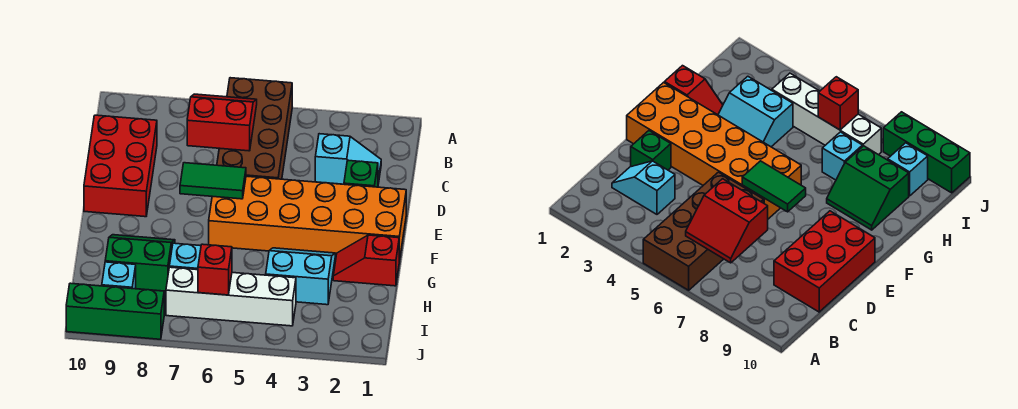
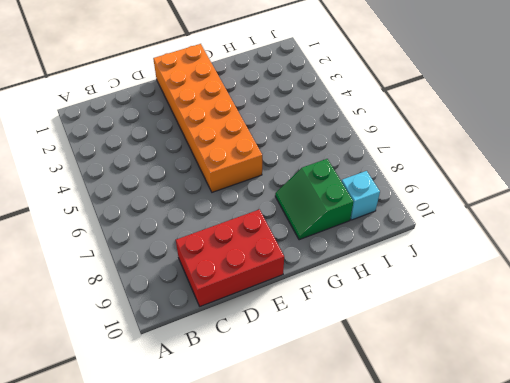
none -> brown brick A5:D6 level 1
none -> cyan slope C2:C3 level 1 top 3
none -> green brick D2 level 1

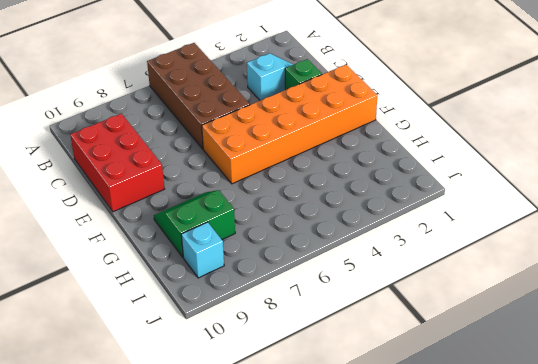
none -> red slope G1:G2 level 1 top 1
none -> cyan slope G3:H4 level 1 top H
none -> cyan brick H7 level 1

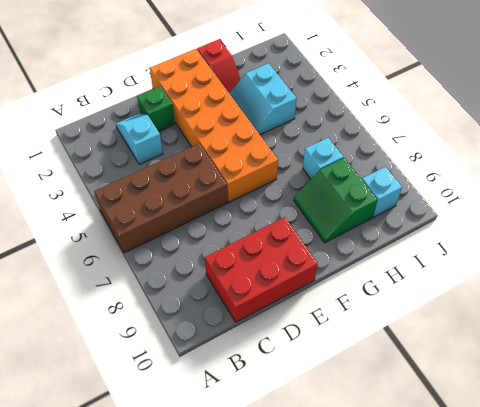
none -> white brick I4:I7 level 1
none -> green brick J8:J10 level 1
none -> red slope B6:C7 level 2 top C

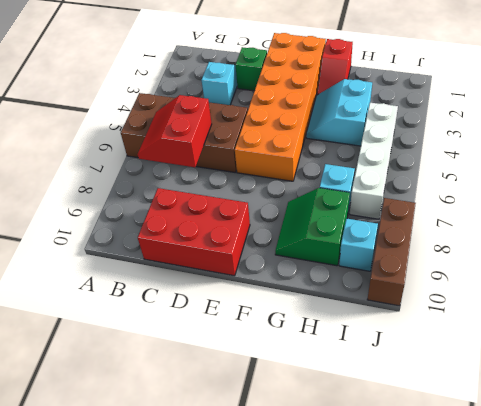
brown brick J8:J10 level 1 -> green brick J8:J10 level 1
none -> green tile E6:E7 level 2
none -> red brick I6 level 2

